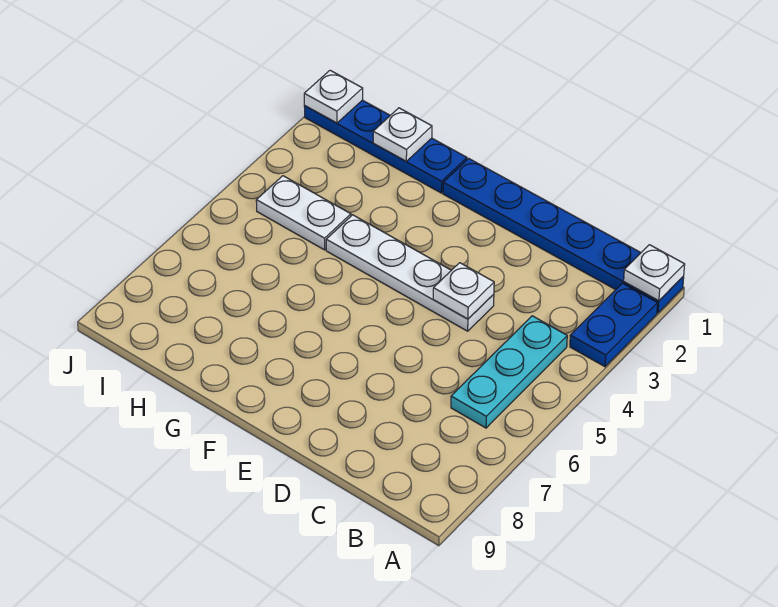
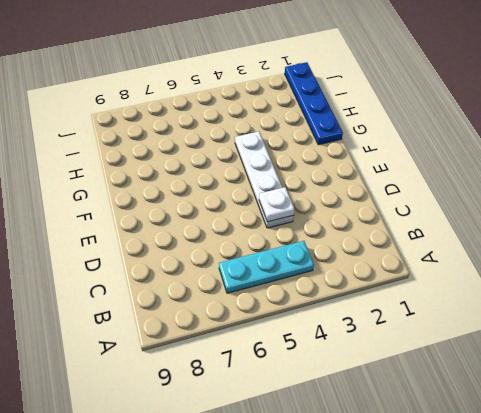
none -> blue plate A1:F1 level 1
none -> blue plate A2:A3 level 1

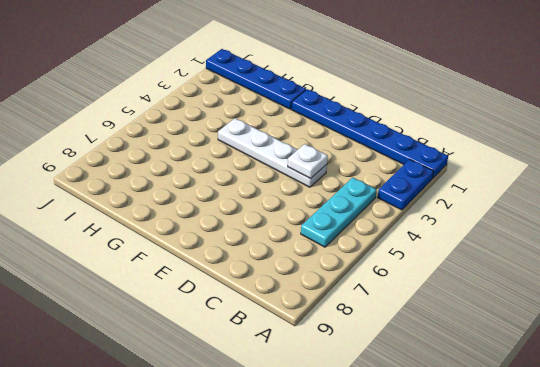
none -> white plate H4:I4 level 1
none -> white plate A1 level 2

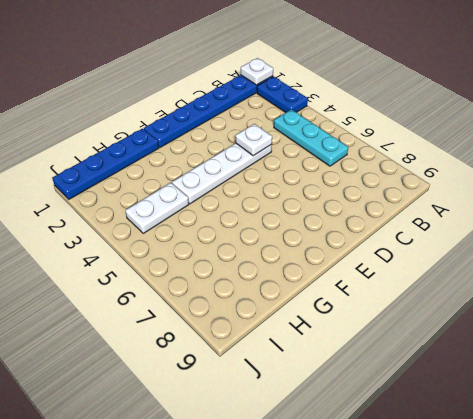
none -> white plate H1 level 2
none -> white plate J1 level 2

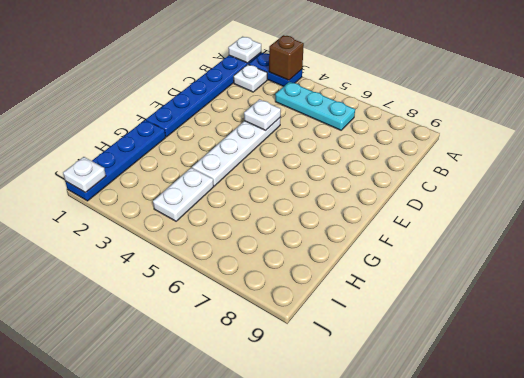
brown brick A3 level 2 -> none
white plate B2 level 1 -> white plate H1 level 2

